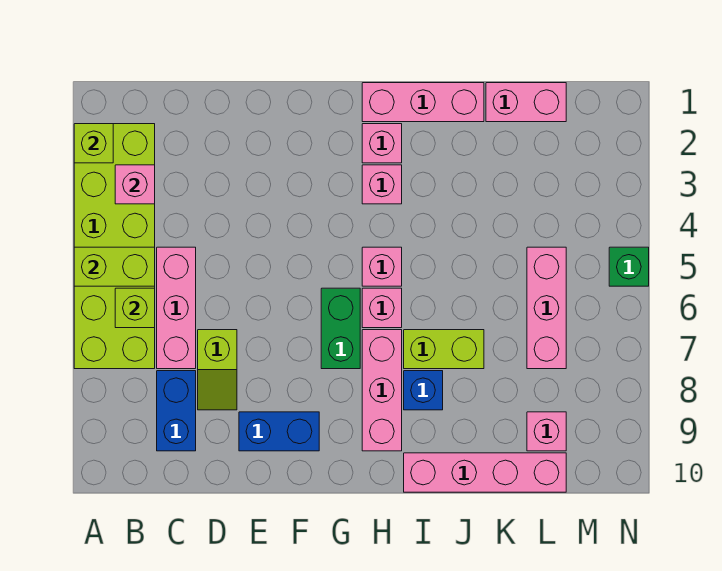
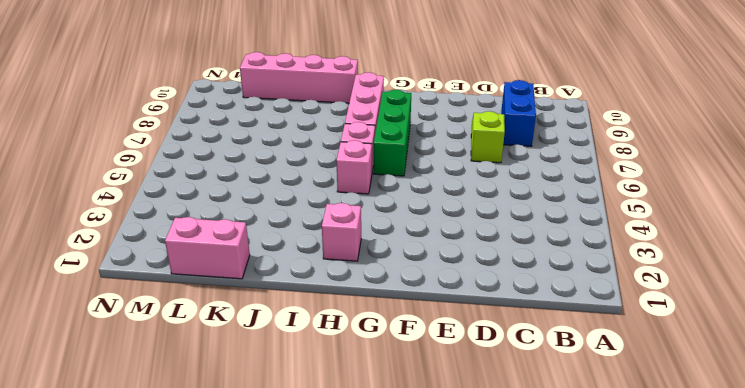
green brick G6:G8 level 1 -> green brick G6:G7 level 1
none -> lime brick A2:B7 level 1
none -> pink brick C5:C7 level 1
none -> blue brick E9:F9 level 1

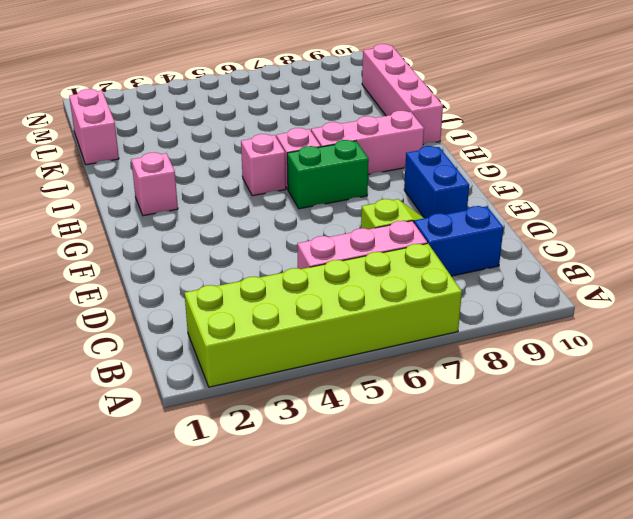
none -> pink brick H1:J1 level 1
none -> pink brick H3 level 1
none -> lime brick I7:J7 level 1

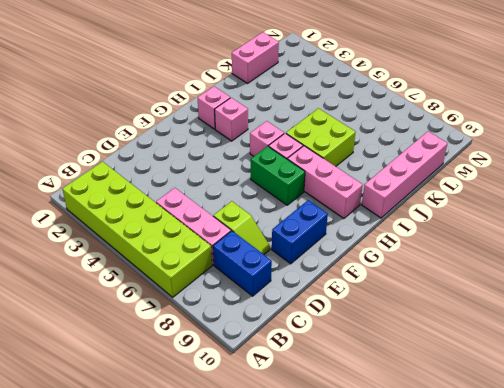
lime brick I6:J7 level 1 -> lime brick I7:J7 level 1
none -> pink brick H1:J1 level 1
none -> blue brick I8 level 1
none -> pink brick L5:L7 level 1

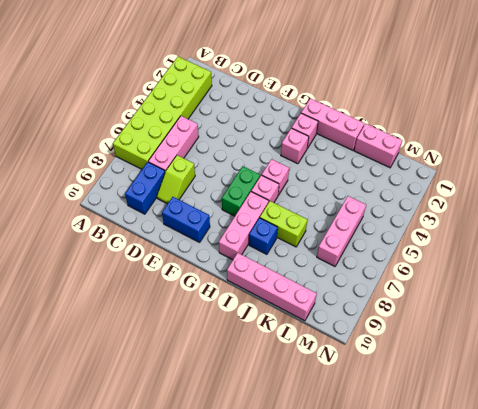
none -> pink brick L9 level 1
none -> green brick N5 level 1
none -> lime brick A2 level 2

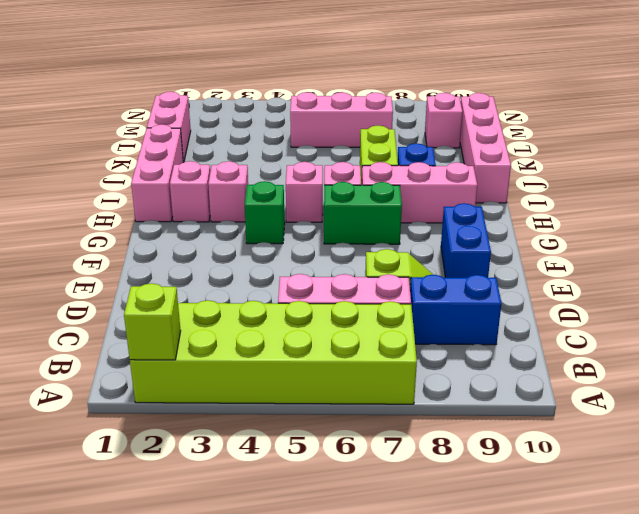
green brick G4 level 1 -> green brick N5 level 1
none -> lime brick A5:B5 level 2
none -> pink brick B3 level 2
none -> lime brick B6 level 2

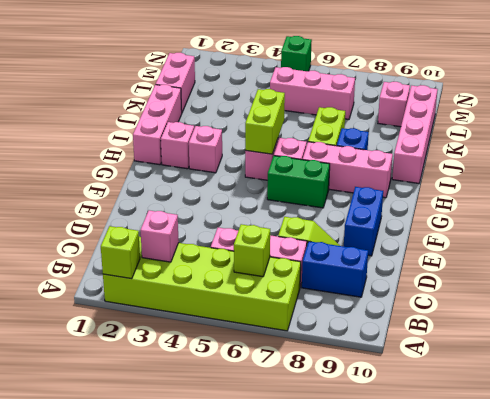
lime brick H5:I5 level 2 -> lime brick A5:B5 level 2

